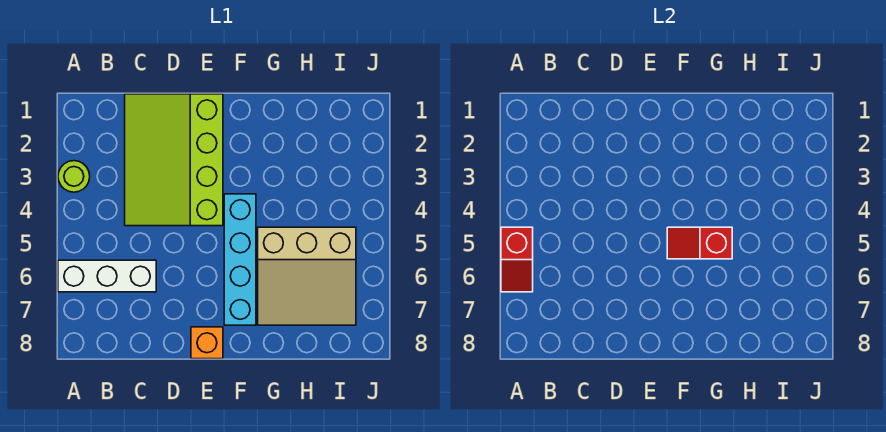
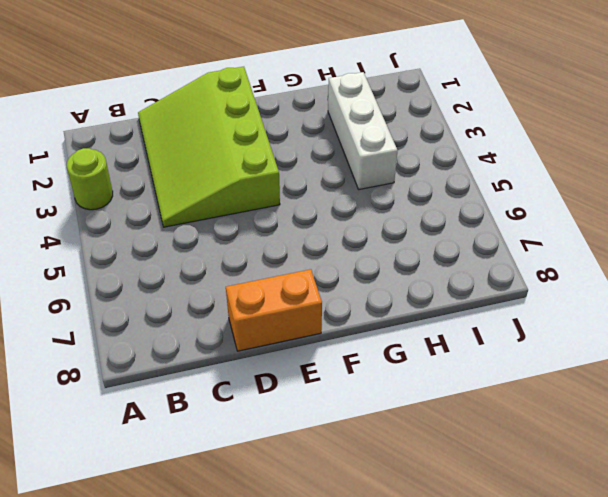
orange brick D8:E8 level 1 -> orange brick E8 level 1
white brick H2:H4 level 1 -> white brick A6:C6 level 1
none -> cyan brick F4:F7 level 1
none -> tan slope G5:I7 level 1 top 5

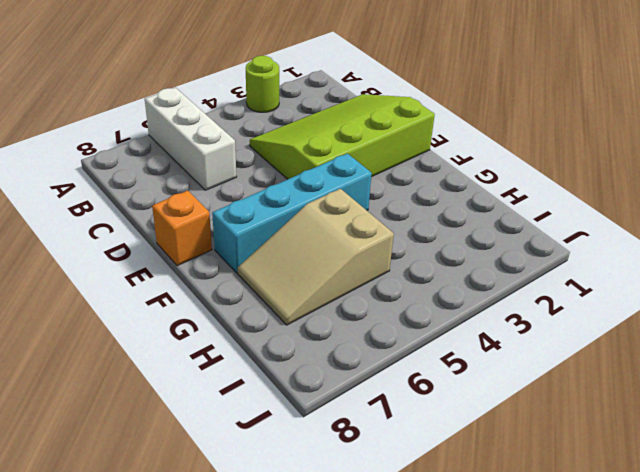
tan slope G5:H7 level 1 top 5 -> tan slope G5:I7 level 1 top 5
none -> red slope A5:A6 level 2 top 5
none -> red slope F5:G5 level 2 top G

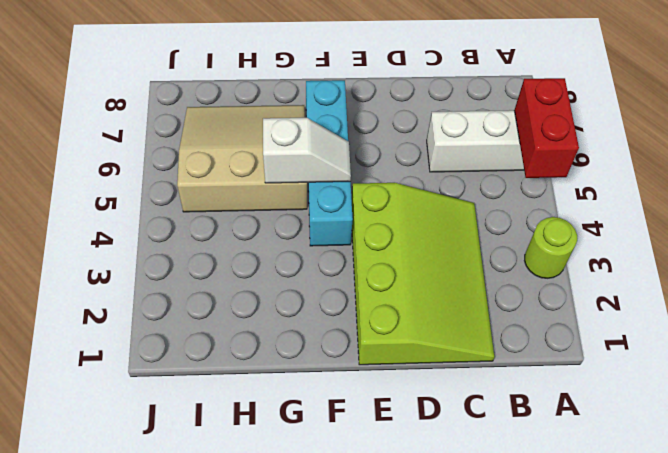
red brick A5:A6 level 2 -> red slope A5:A6 level 2 top 5
white slope F5:G5 level 2 top G -> red slope F5:G5 level 2 top G
none -> orange brick E8 level 1

